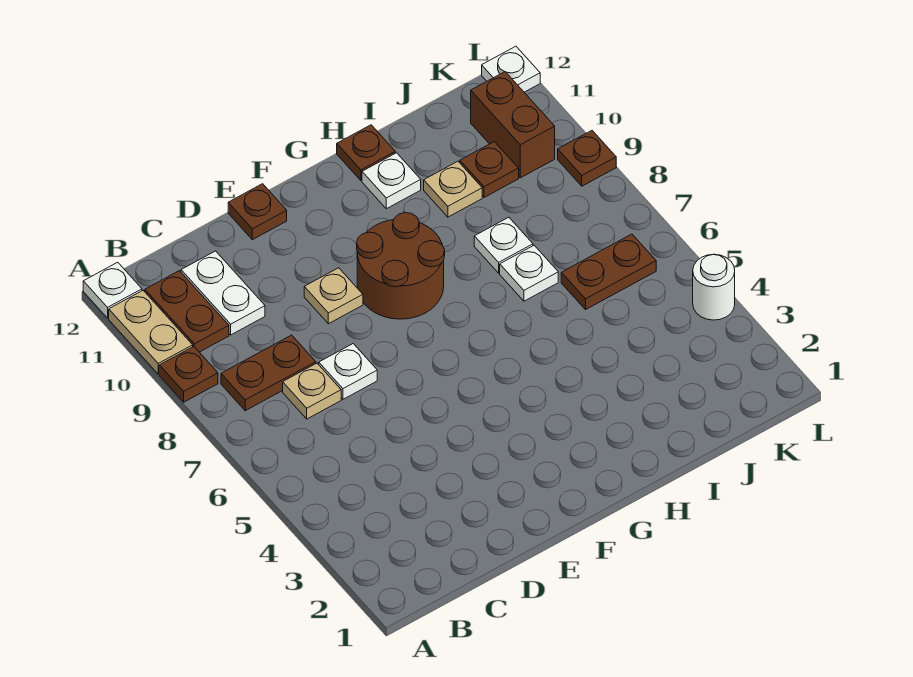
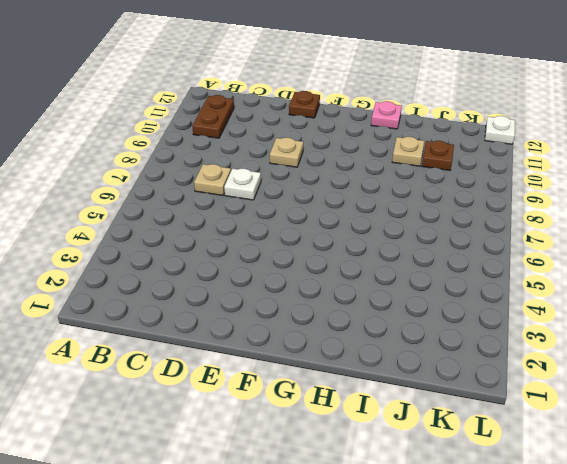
pink plate H12 level 1 -> brown plate H12 level 1
none -> brown plate A9 level 1
none -> tan plate A10:A11 level 1
none -> white plate A12 level 1

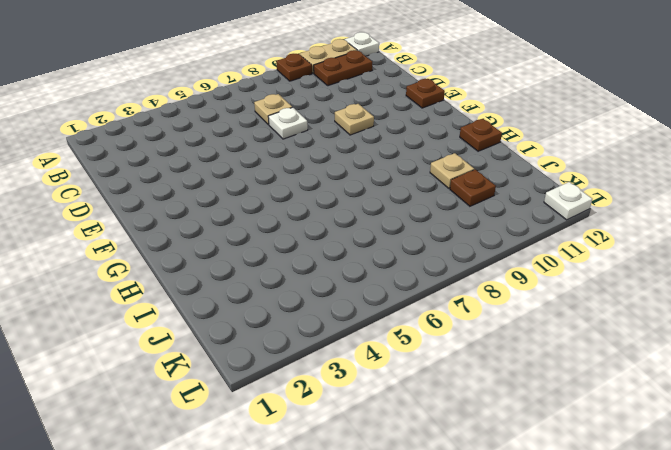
none -> brown plate B8:C8 level 1
none -> white plate C10:C11 level 1
none -> brown round brick F8:G9 level 1

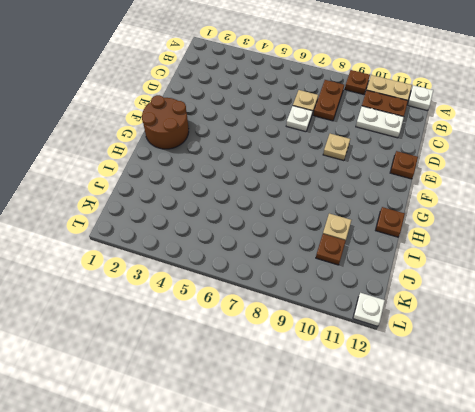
brown round brick F1:G2 level 1 -> brown round brick F8:G9 level 1
none -> white plate H11 level 1
none -> white plate I7 level 1
none -> white plate I8 level 1

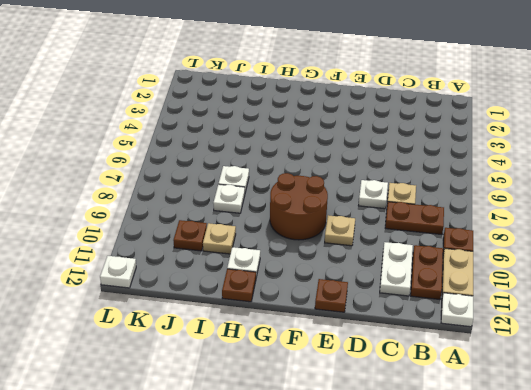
none -> brown plate J6:K6 level 1
none -> brown brick K10:K11 level 1
none -> white round brick L4 level 1

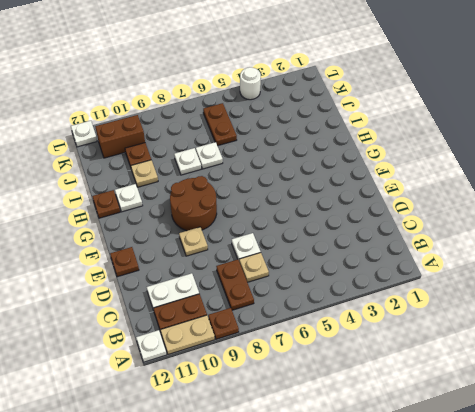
none -> brown plate L9 level 1

